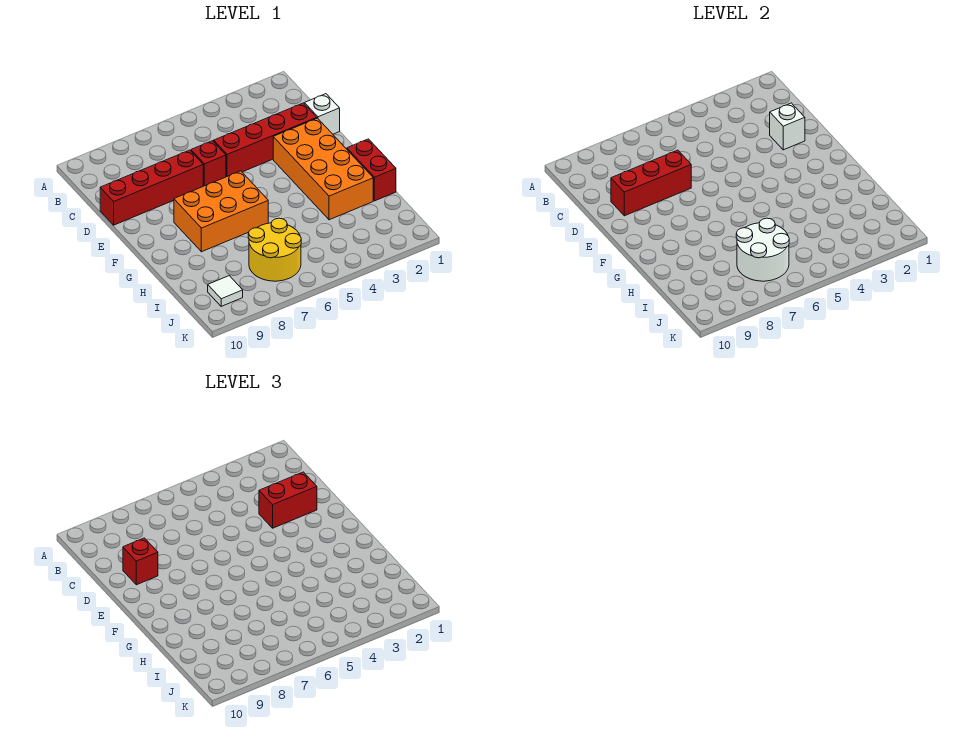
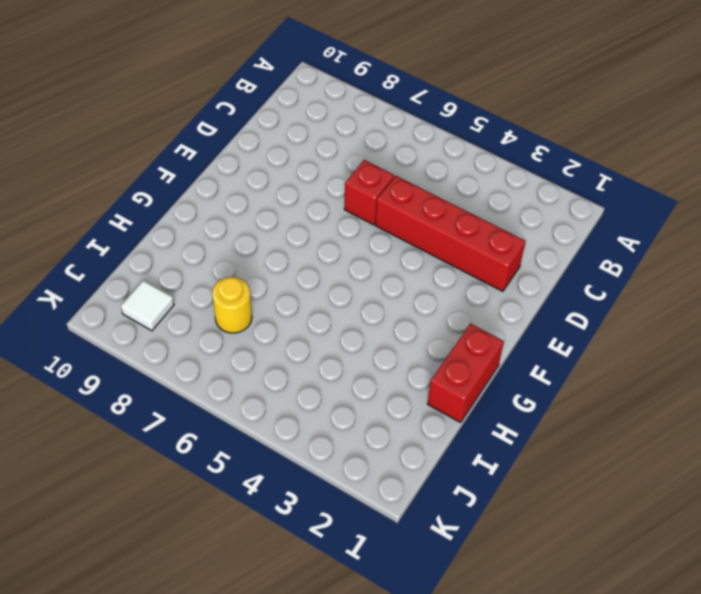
yellow round brick I7 level 1 -> yellow round brick I6:J7 level 1
none -> white brick D1 level 1
none -> red brick D7:D10 level 1
none -> orange brick E2:H3 level 1

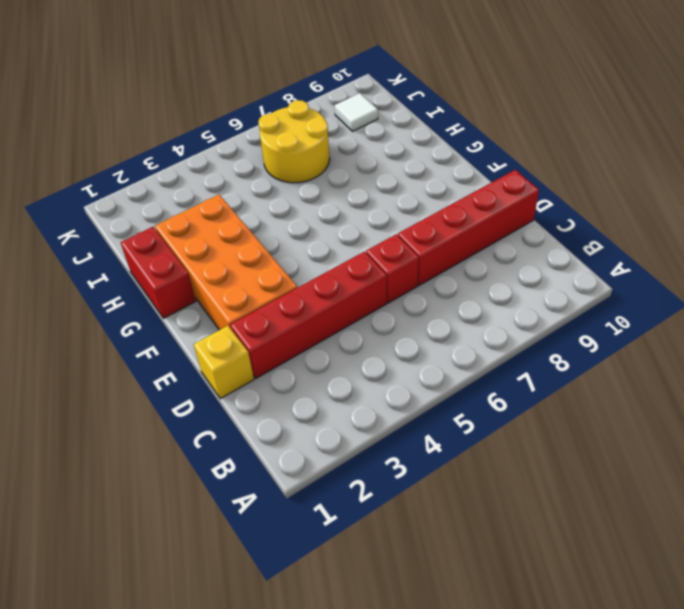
yellow brick D1 level 1 -> white brick D1 level 1
none -> orange brick F6:G8 level 1
none -> white brick D2 level 2
none -> red brick D7:D9 level 2

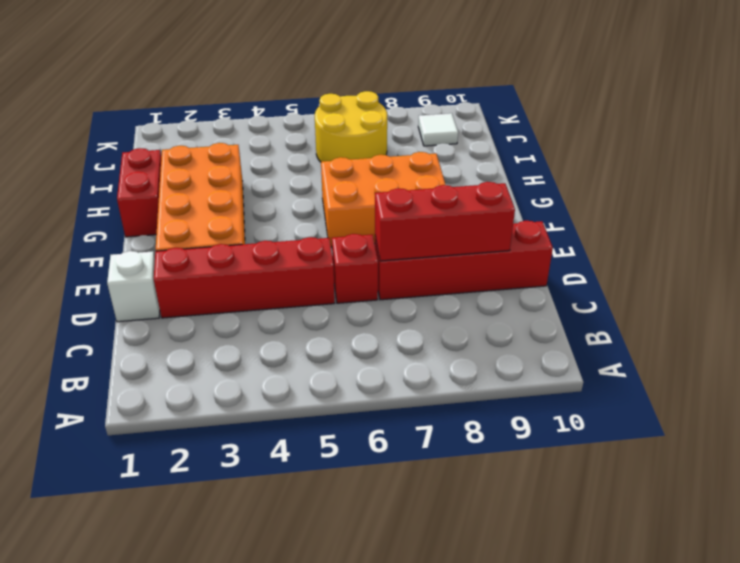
none -> white brick D2 level 2
none -> white round brick I6:J7 level 2
none -> red brick D2:D3 level 3

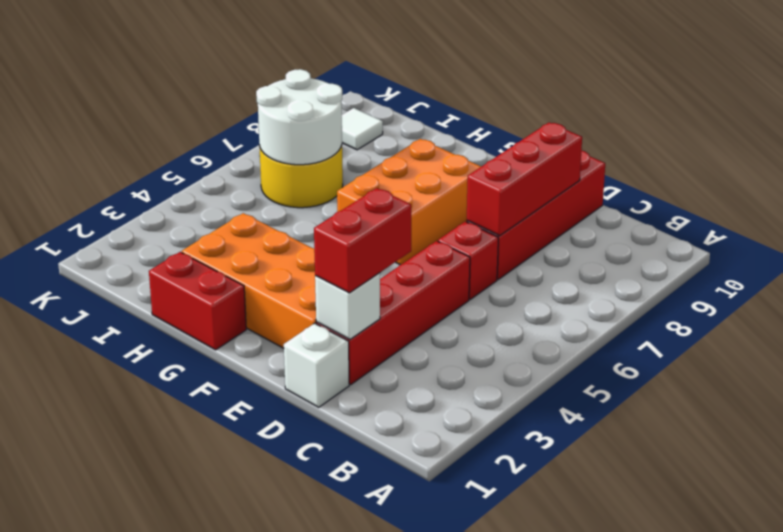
none -> red brick D9 level 3

